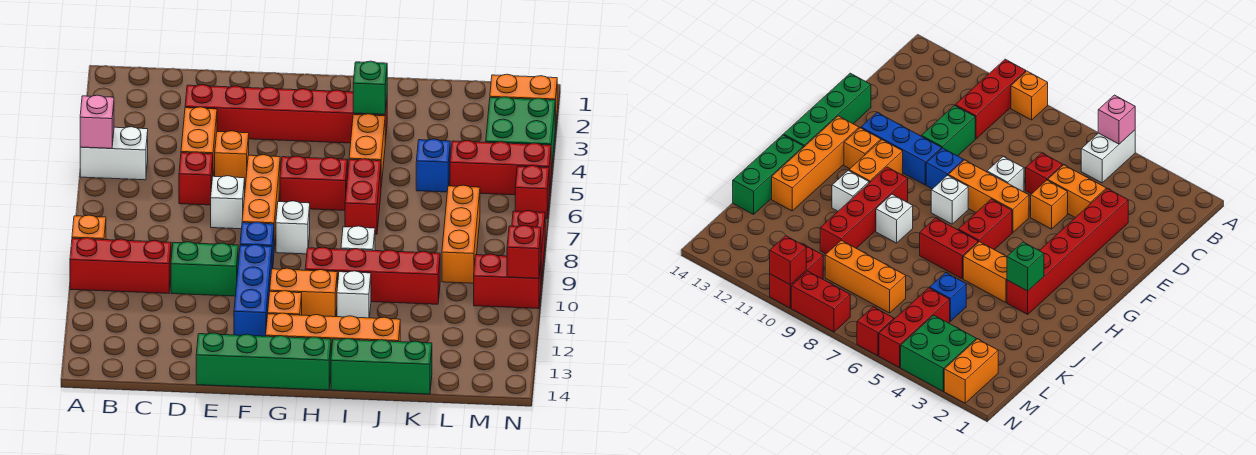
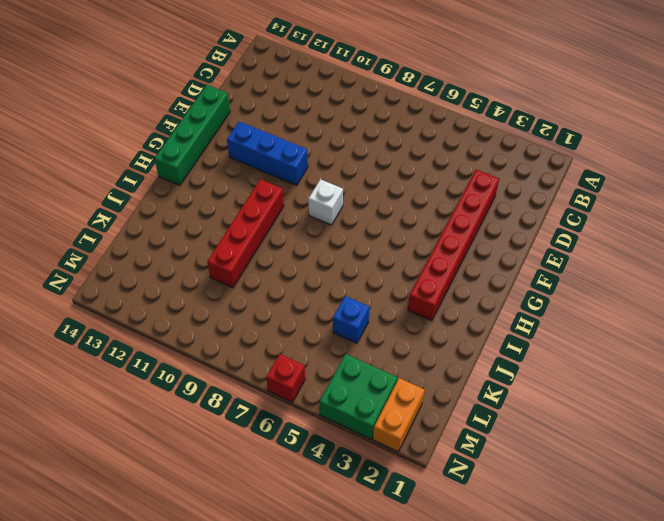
none -> white brick A5:B5 level 1
none -> orange brick A9 level 1
none -> red brick A10:C10 level 1
none -> orange brick D4:D5 level 1

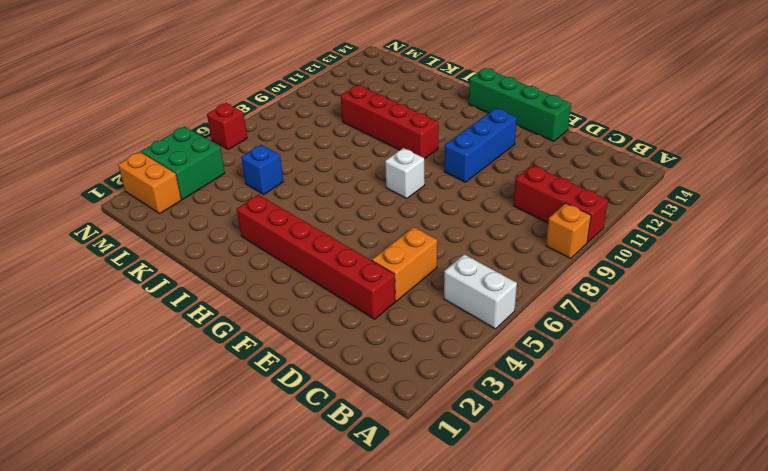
none -> red brick D6 level 1
none -> green brick D10:E10 level 1
none -> orange brick E5 level 1
none -> white brick E7 level 1

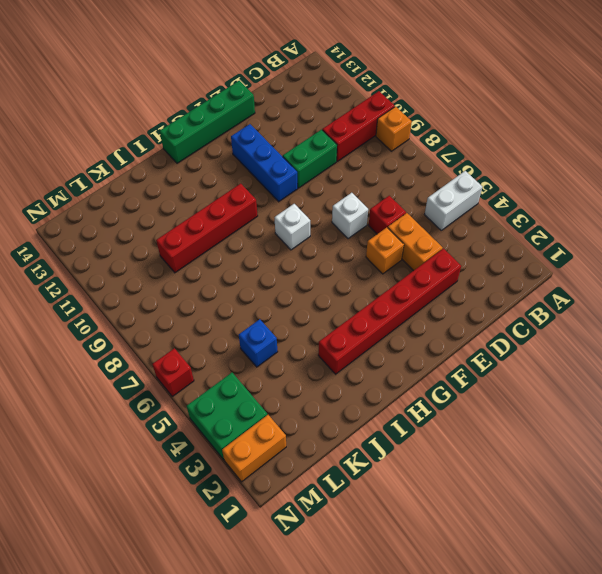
none -> orange brick F6:F8 level 1
none -> blue brick F9 level 1
none -> red brick G6:H6 level 1
none -> orange brick G11:H11 level 1

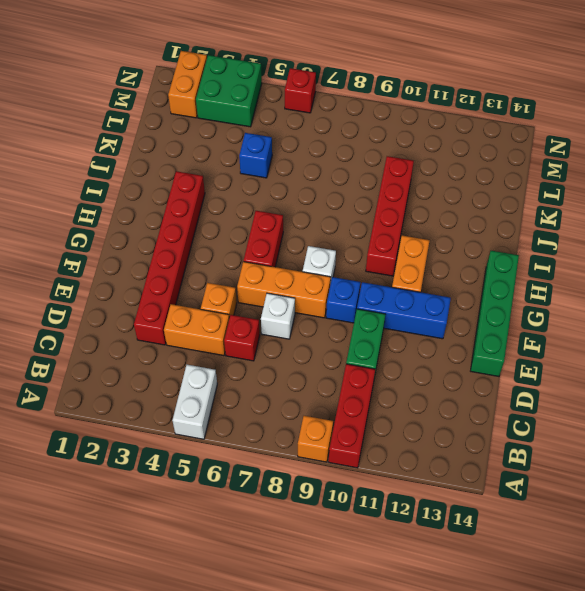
none -> orange brick G12 level 1
none -> orange brick G13:J13 level 1
none -> orange brick I4:I5 level 1
none -> red brick I6:I7 level 1

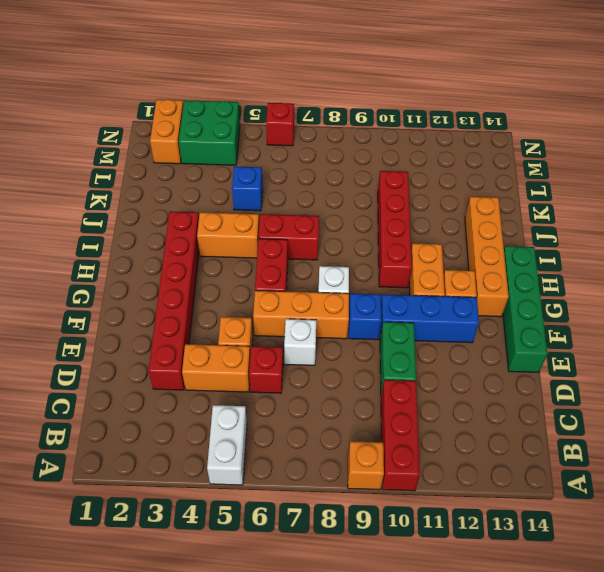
none -> white brick I9 level 1
none -> white brick I11 level 1
none -> green brick I14:K14 level 1
none -> red brick L5:N5 level 1

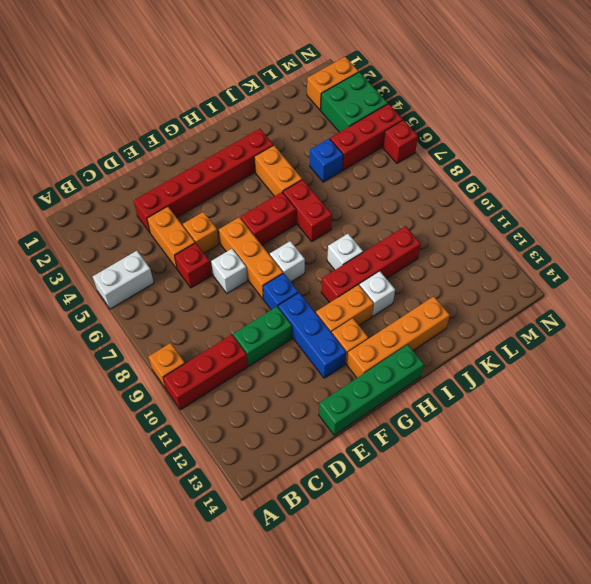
none -> green brick I14:K14 level 1
none -> orange brick L7:L9 level 1
none -> red brick M10:N10 level 1
none -> red brick N8:N9 level 1

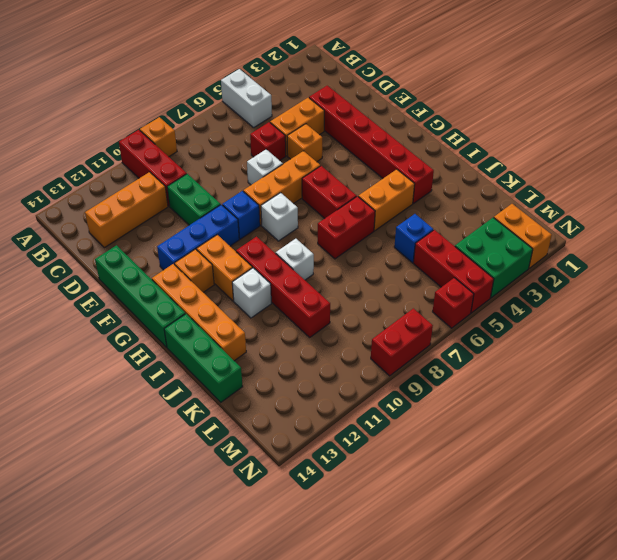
orange brick C11:C13 level 1 -> orange brick L7:L9 level 1
none -> red brick M10:N10 level 1
none -> pink brick A5 level 2
none -> green brick I3 level 2
none -> red brick N10 level 2

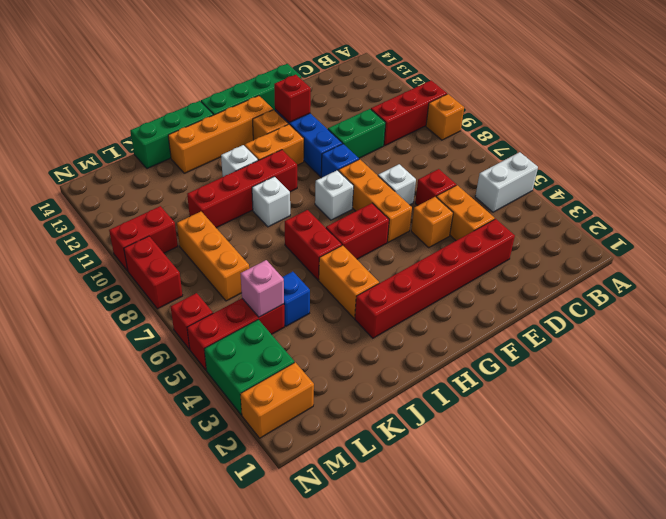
red brick F12 level 2 -> red brick N10 level 2
pink brick L5 level 2 -> pink brick A5 level 2
none -> green brick I3 level 2

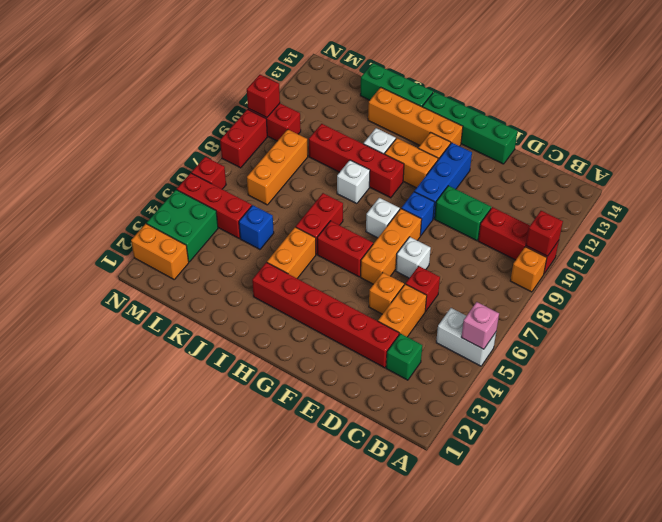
red brick A10 level 2 -> none
green brick C3 level 1 -> green brick I3 level 2

